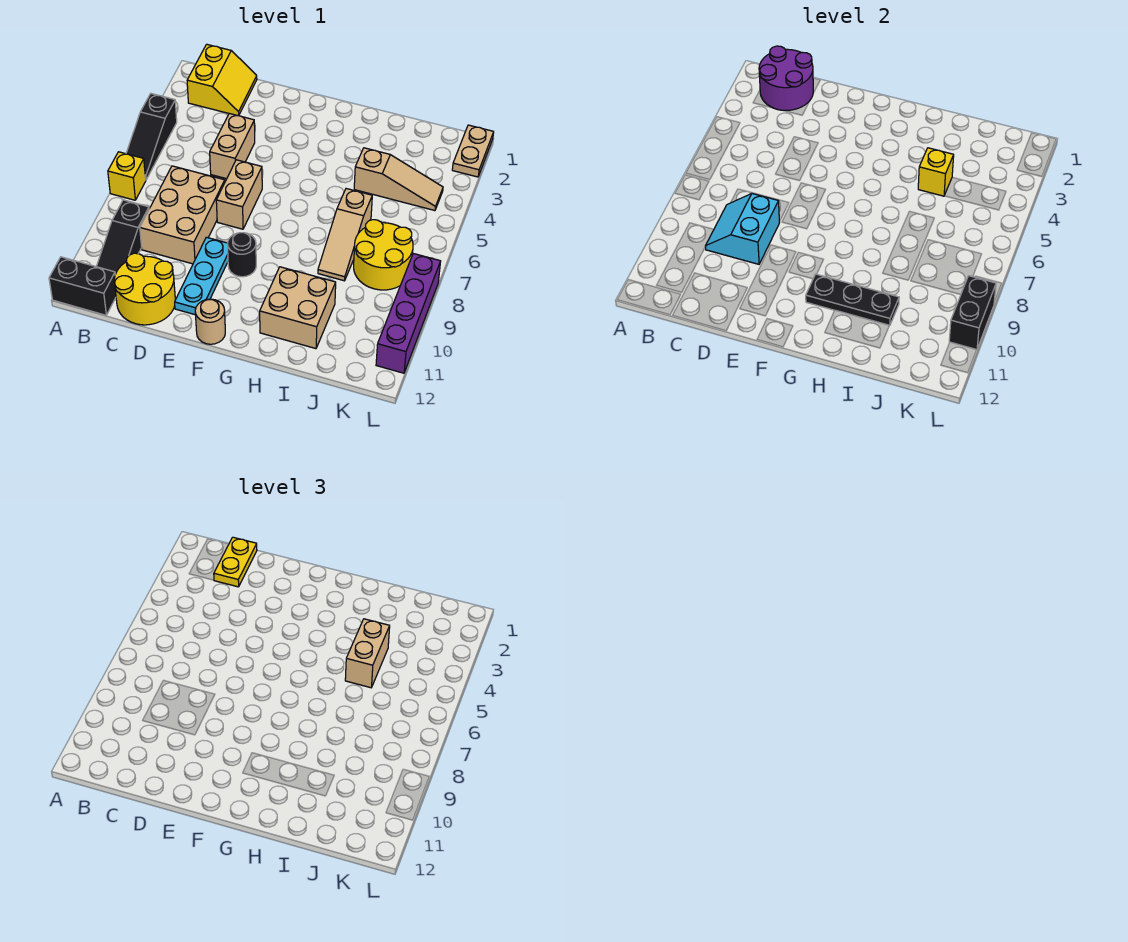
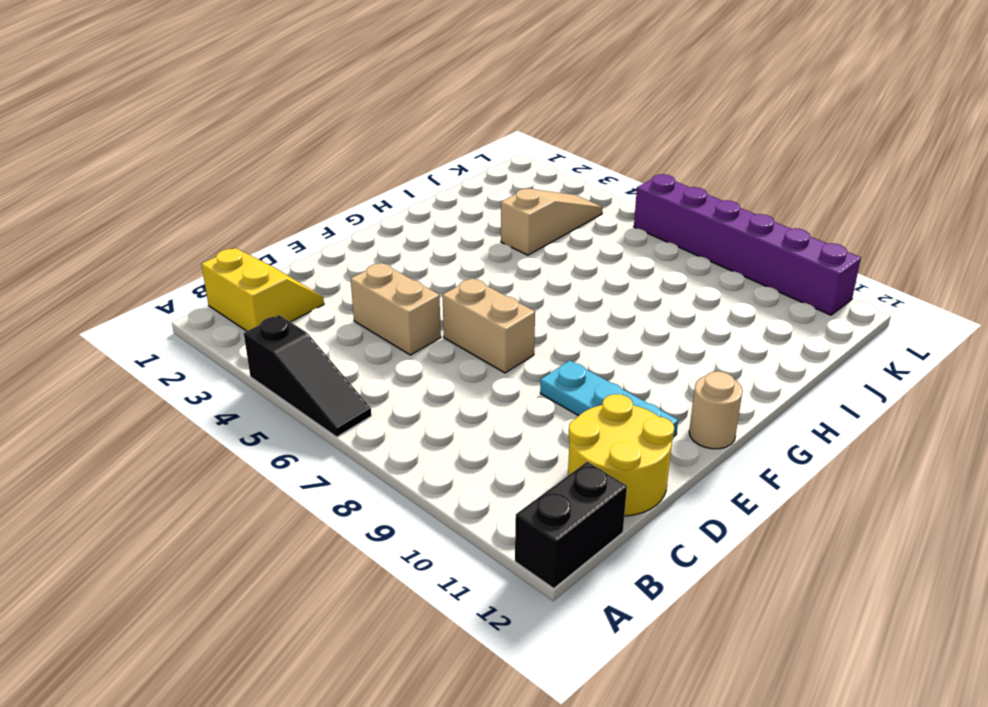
purple brick L6:L11 level 1 -> purple brick L8:L11 level 1
none -> yellow brick A7 level 1
none -> black slope B9:B11 level 1 top 9
none -> tan brick C7:D9 level 1

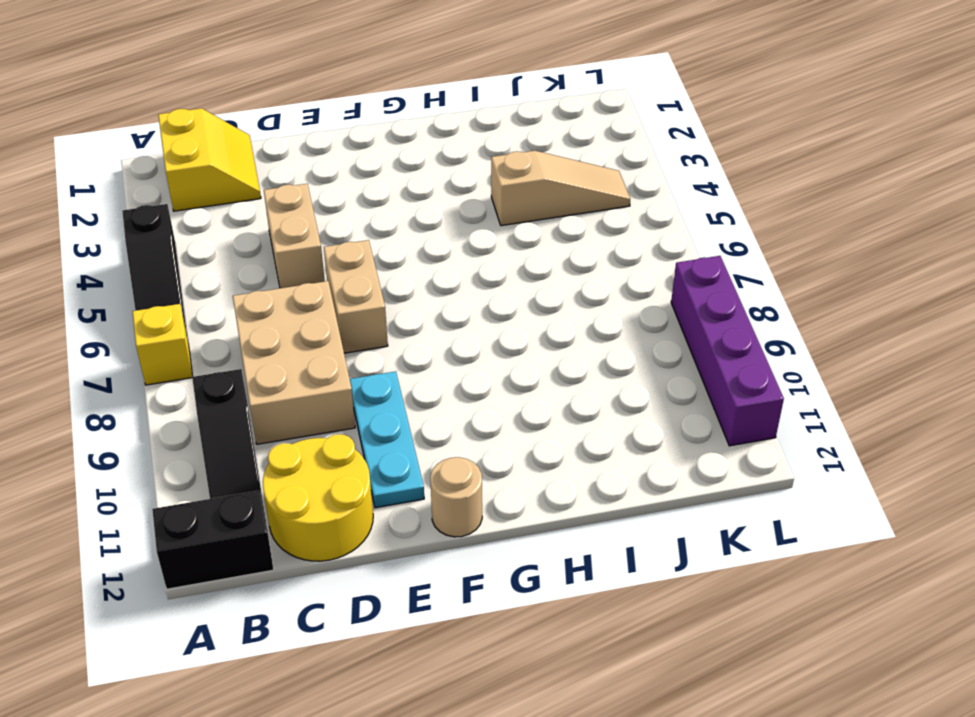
none -> black round brick F9 level 1
none -> tan brick H10:I11 level 1
none -> tan slope I6:I8 level 1 top 6

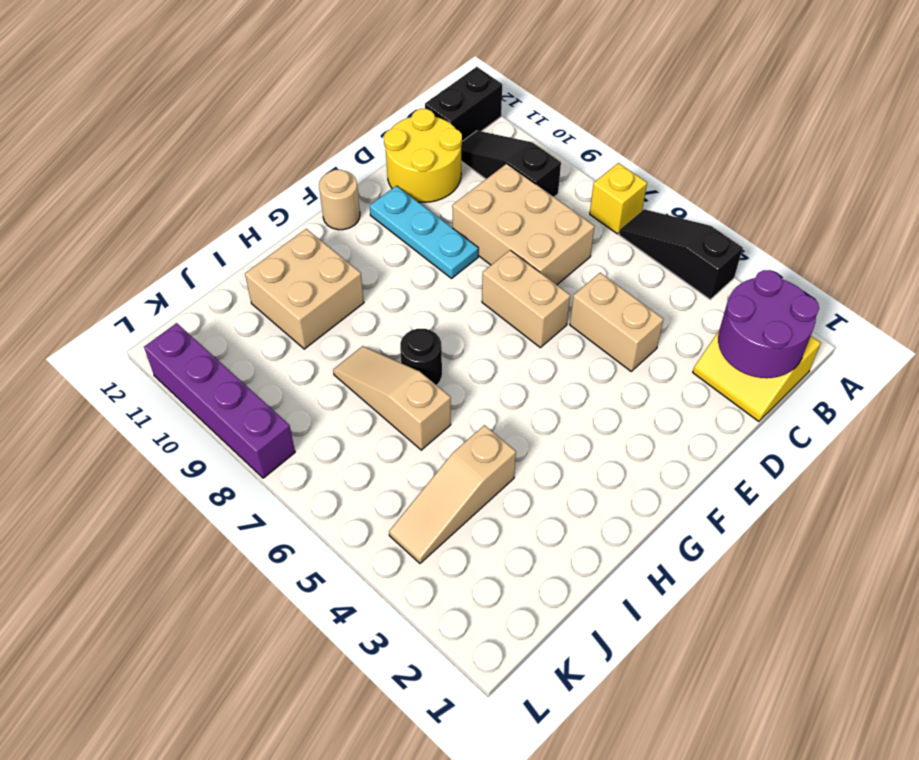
black round brick H7 level 1 -> black round brick F9 level 1
none -> yellow round brick J7:K8 level 1
none -> tan plate L1:L2 level 1
none -> cyan slope C8:D9 level 2 top D

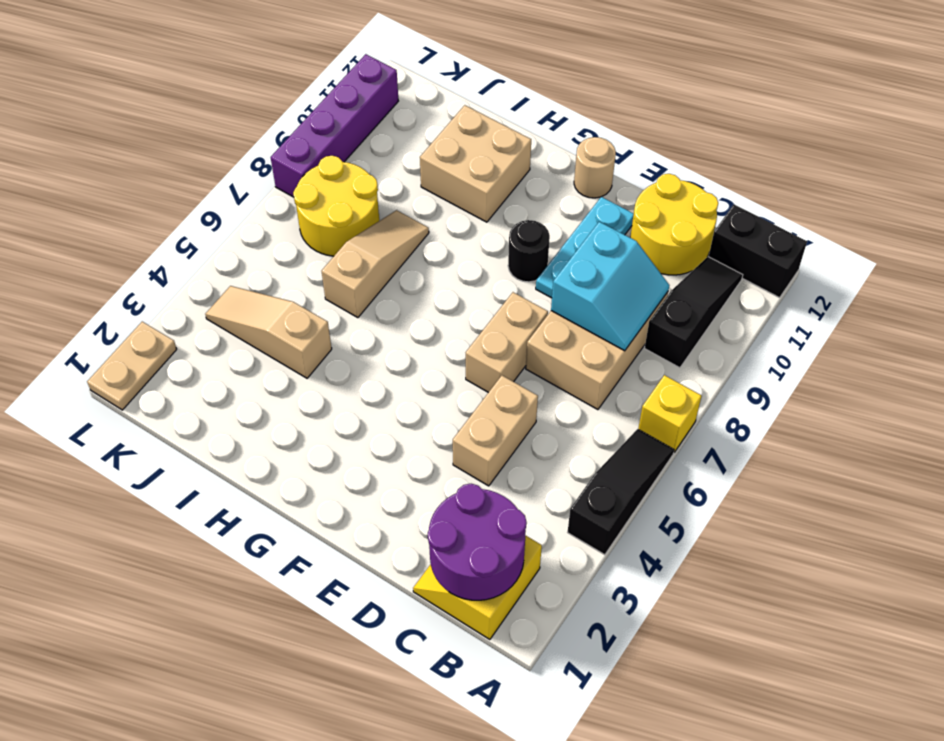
none -> black plate G10:I10 level 2
none -> yellow brick I4 level 2
none -> black brick L9:L10 level 2

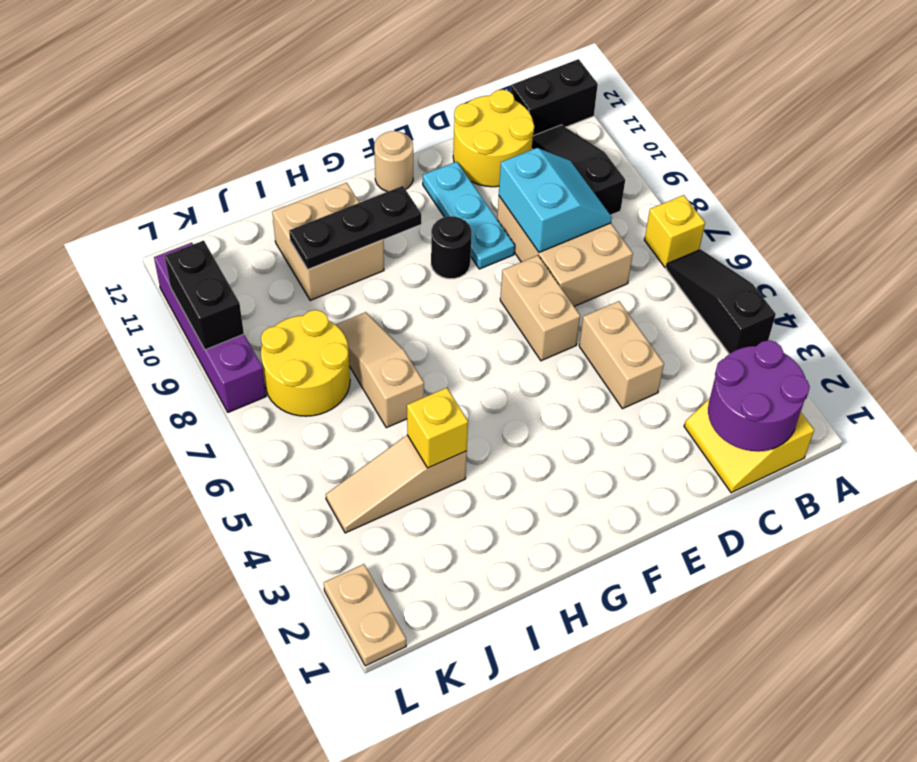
none -> yellow plate C1:C2 level 3
none -> tan brick I4:I5 level 3

